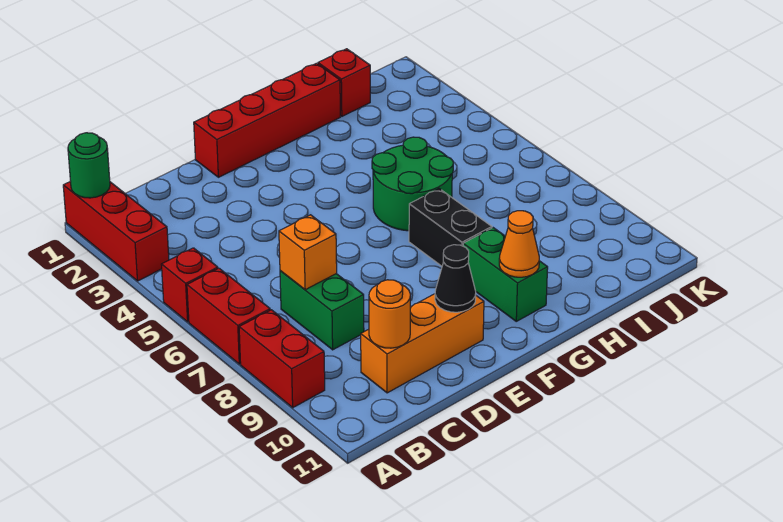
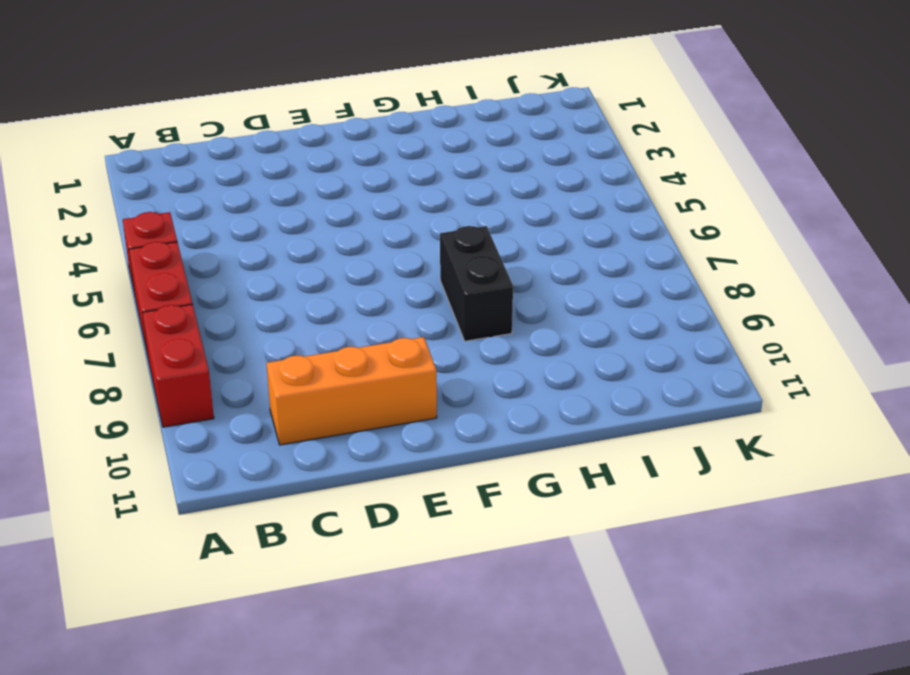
none -> red brick A1:A3 level 1
none -> green brick C7:C8 level 1
none -> red brick E1:H1 level 1

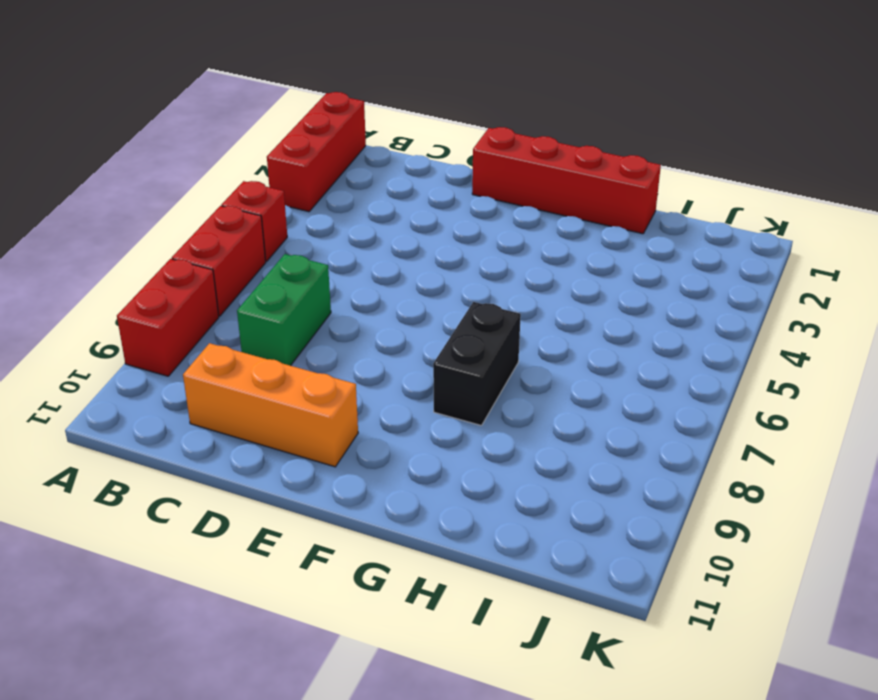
none -> green round brick G5:H6 level 1
none -> green brick G9:G10 level 1
none -> red brick I1 level 1

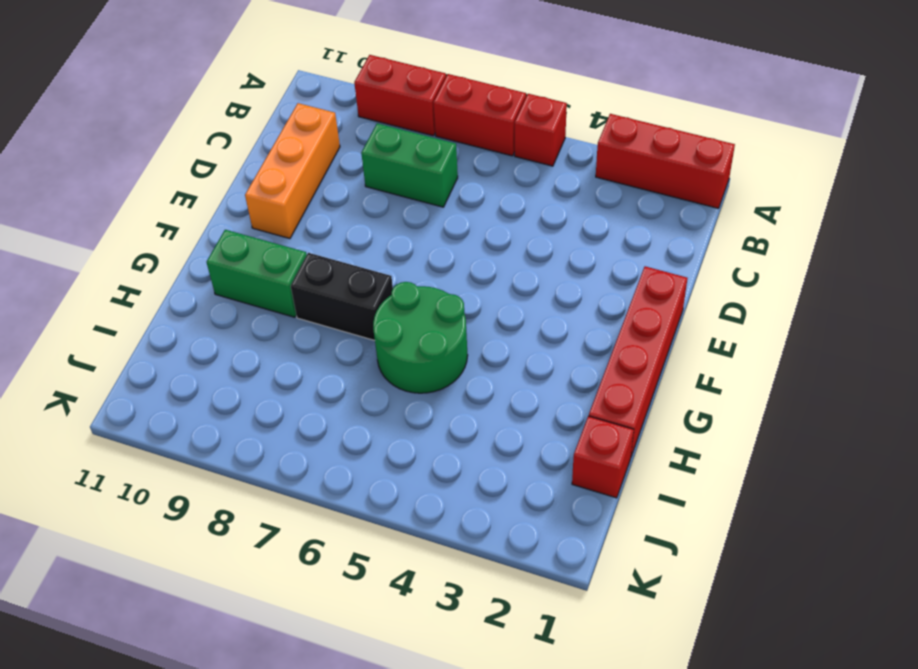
none -> green round brick A1 level 2
none -> orange brick C7 level 2
none -> orange round brick C10 level 2

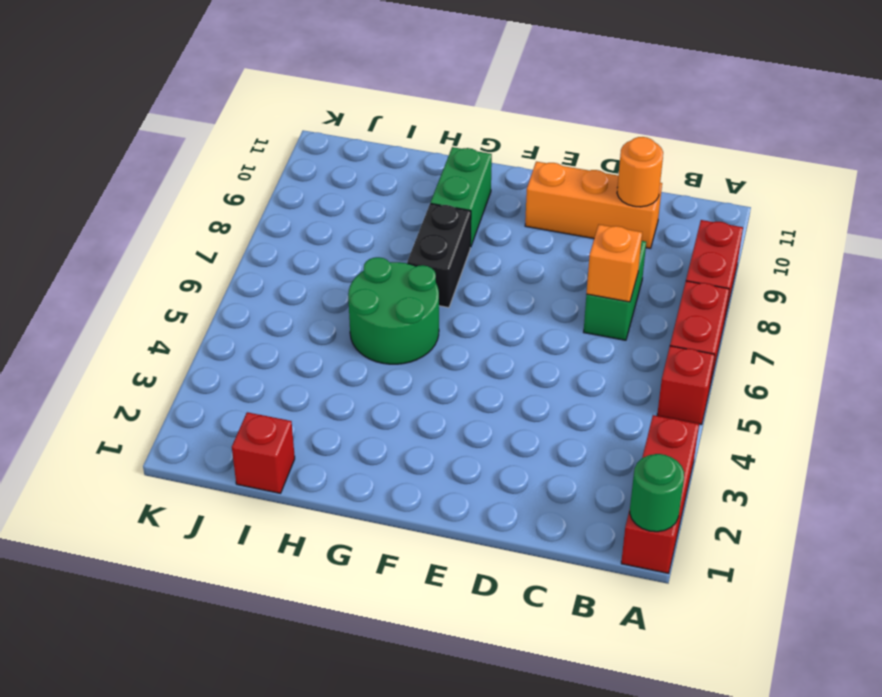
none -> red brick E1:H1 level 1
none -> black cone E10 level 2
none -> orange cone G10 level 2

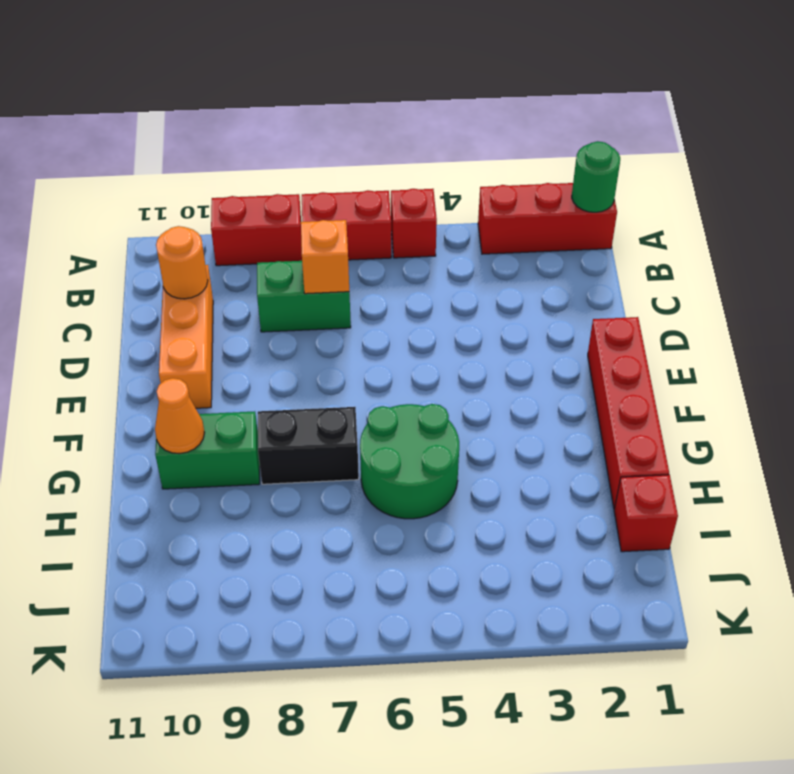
none -> black cone E10 level 2

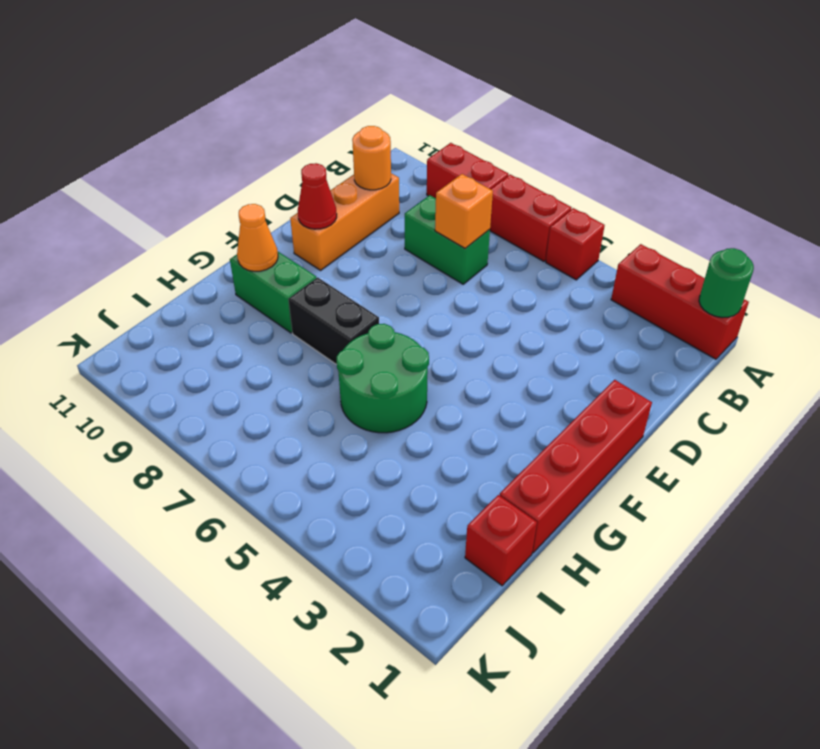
red cone E10 level 2 -> black cone E10 level 2

